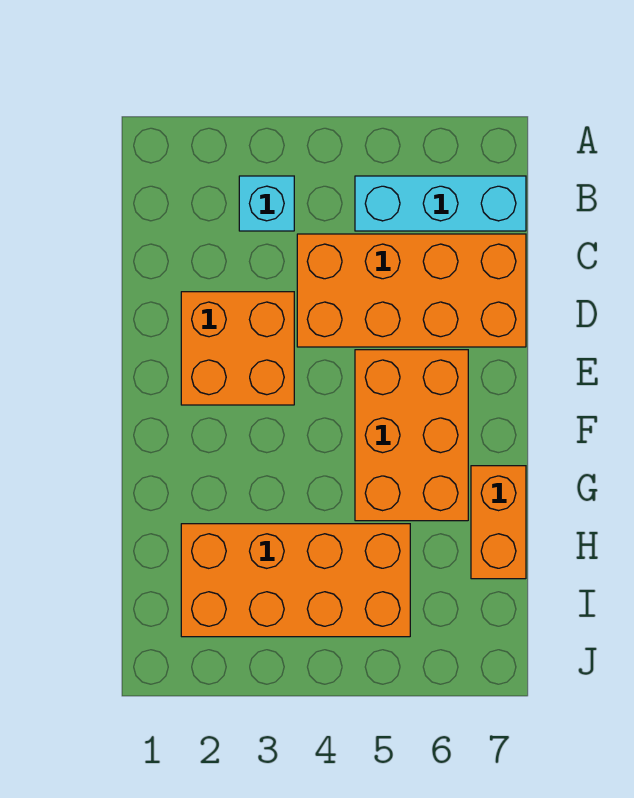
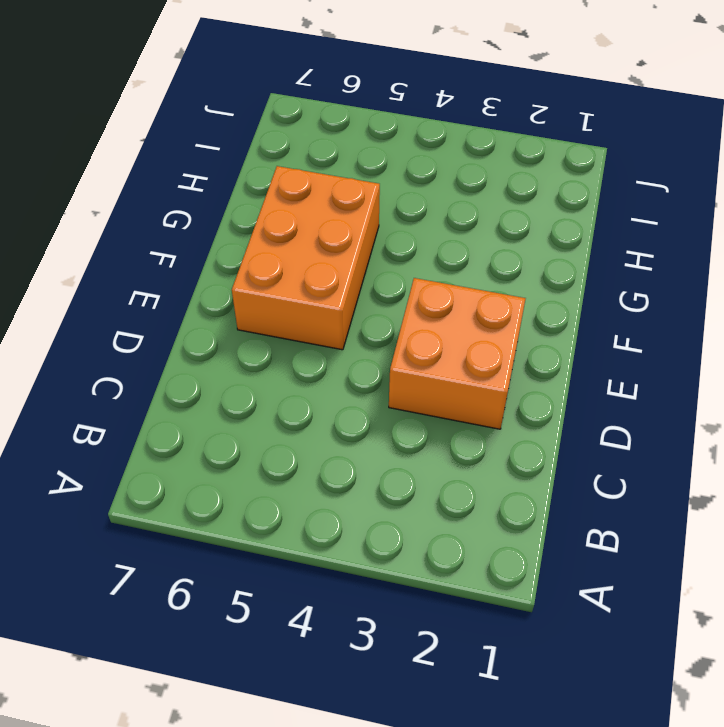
none -> cyan brick B3 level 1
none -> cyan brick B5:B7 level 1

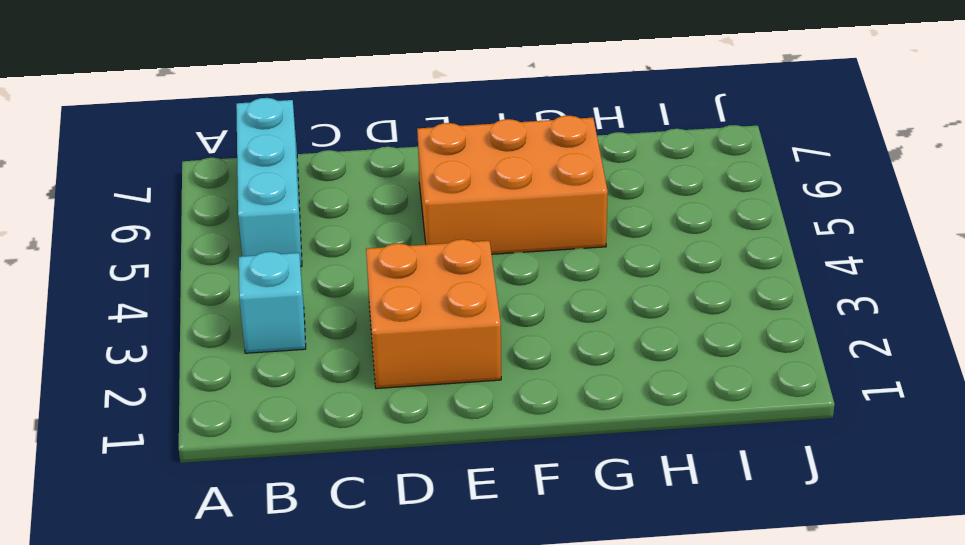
none -> orange brick C4:D7 level 1
none -> orange brick G7:H7 level 1

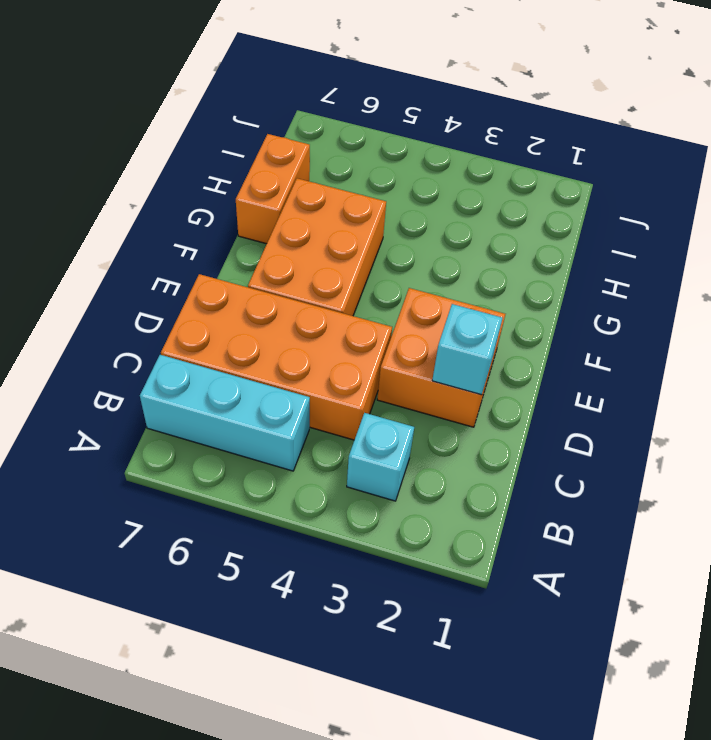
cyan brick D2 level 2 -> none
none -> orange brick H2:I5 level 1

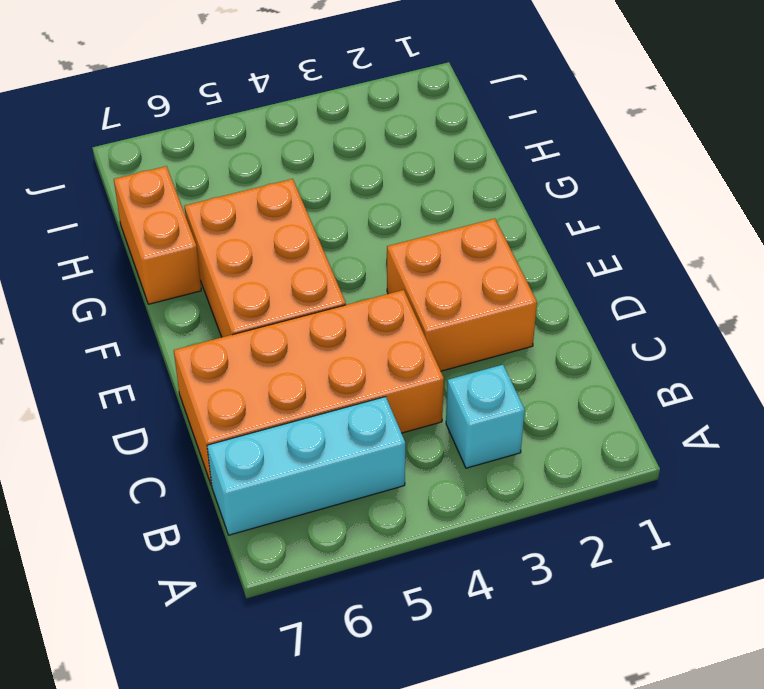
none -> orange brick H2:I5 level 1

